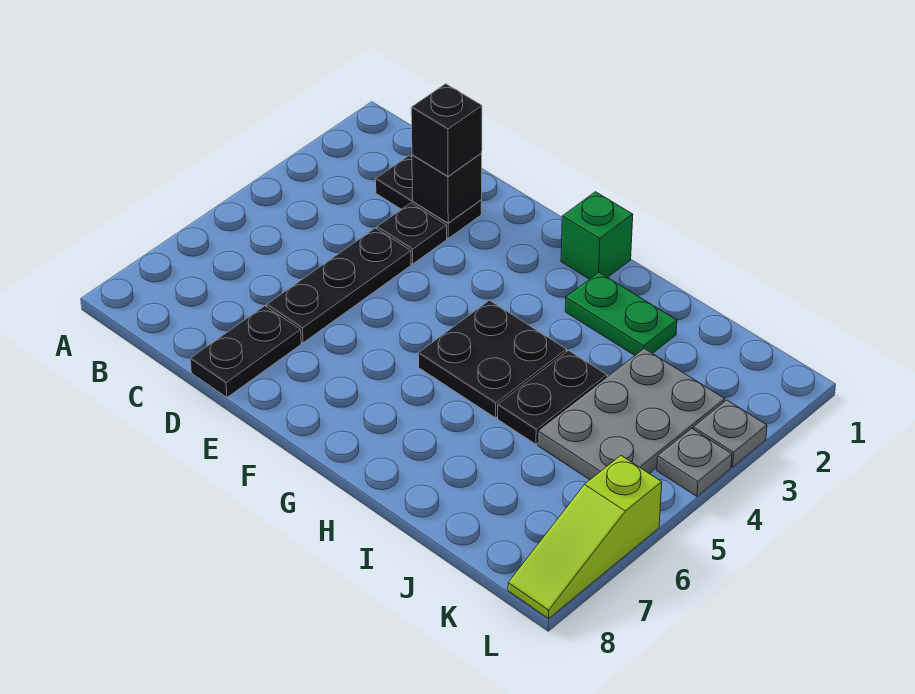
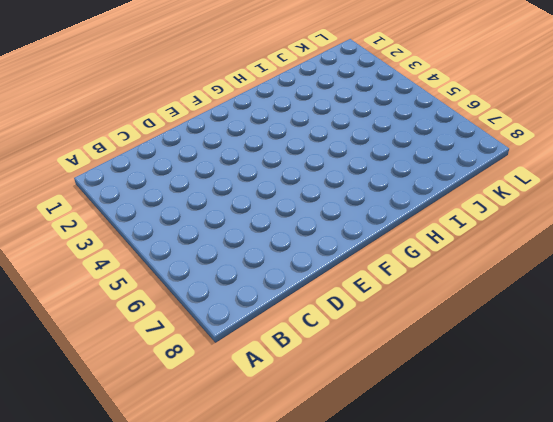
none -> black plate C2:D2 level 1
none -> black plate D3 level 1
none -> black plate D4:D6 level 1

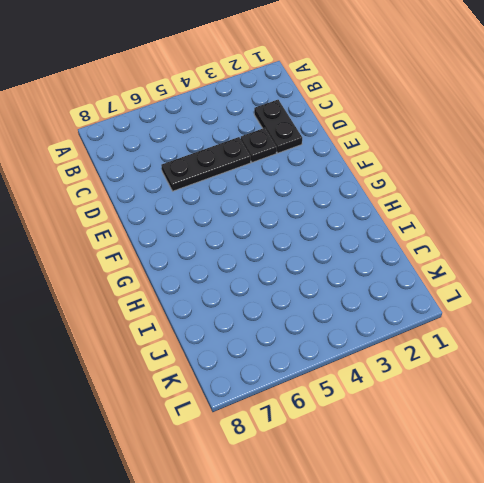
none -> black plate D7:D8 level 1
none -> green brick G1 level 1
none -> black plate G4:H5 level 1

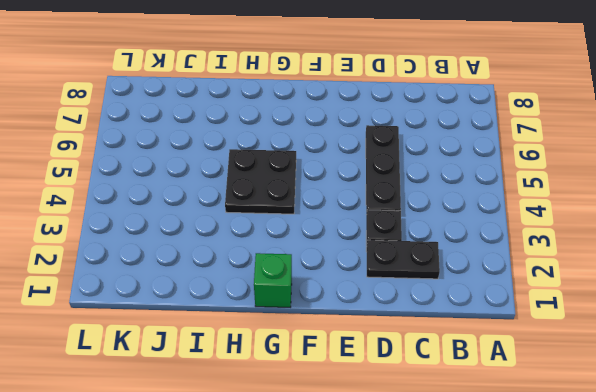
none -> black plate D7:D8 level 1
none -> green plate H2:I2 level 1
none -> black plate I4:I5 level 1

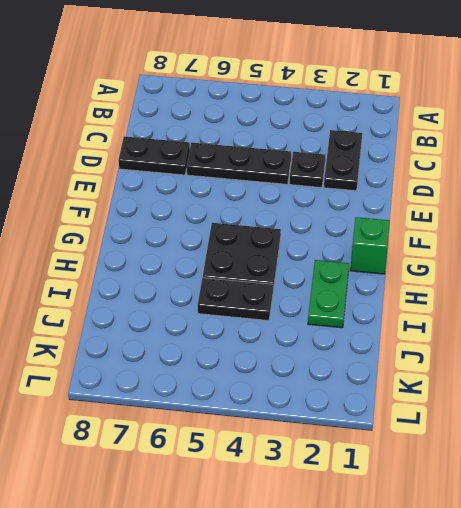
none -> grey plate J3:K5 level 1
none -> grey plate L3 level 1
none -> grey plate L4 level 1

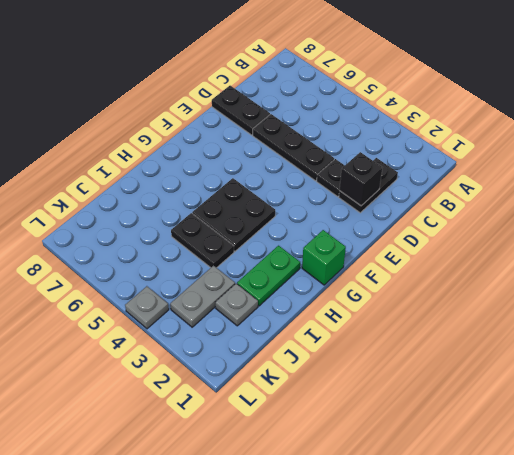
grey plate J2 level 1 -> grey plate L3 level 1
grey plate J3:K3 level 1 -> grey plate J3:K5 level 1
none -> lime slope L6:L8 level 1 top 6
none -> black brick D2 level 3

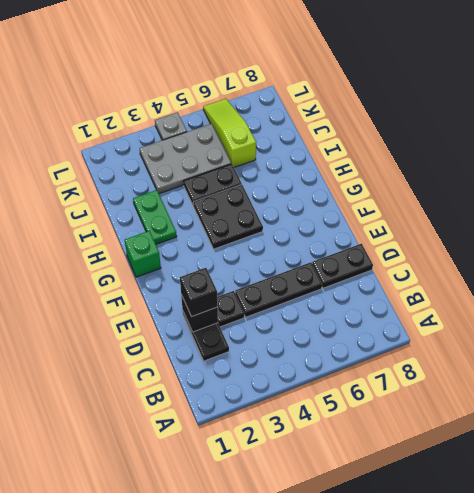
lime slope J6:L6 level 1 top J -> lime slope L6:L8 level 1 top 6
none -> grey plate L3 level 1

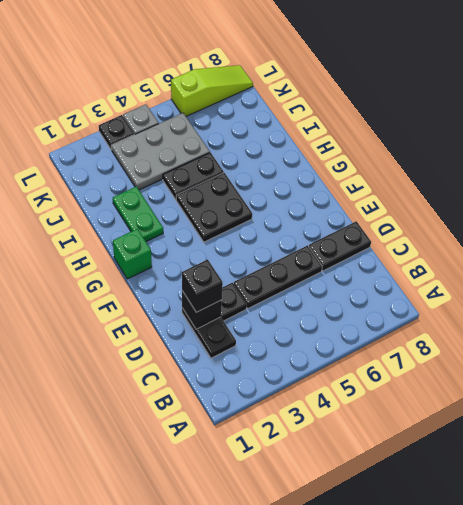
black plate L3 level 1 -> grey plate L3 level 1

